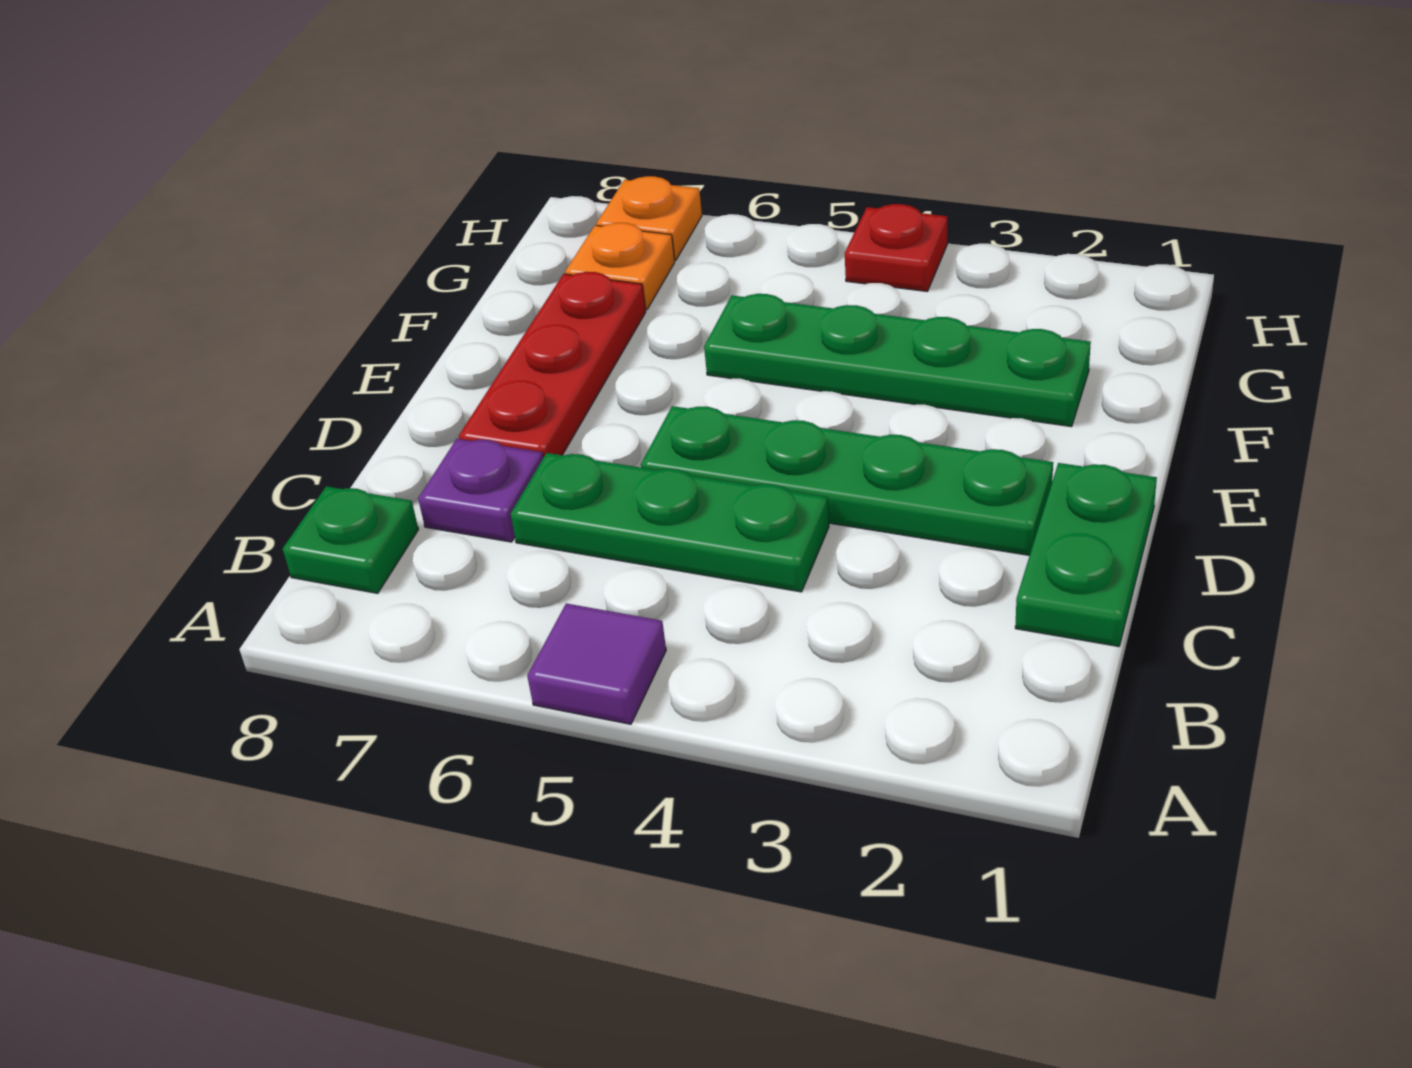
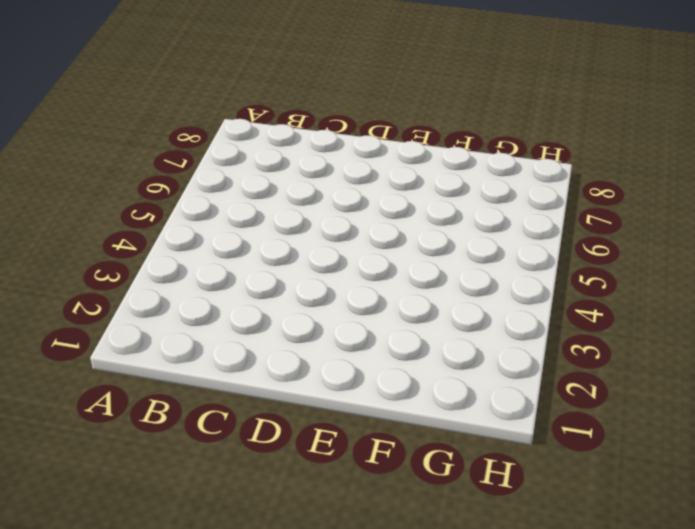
none -> purple tile A5 level 1
none -> green plate B8 level 1

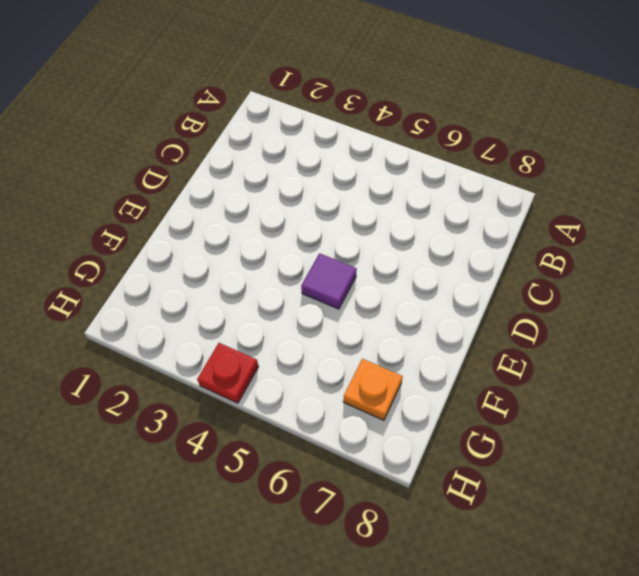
purple tile E5 level 1 -> purple tile A5 level 1
none -> green plate B8 level 1
none -> green plate C1:D1 level 1

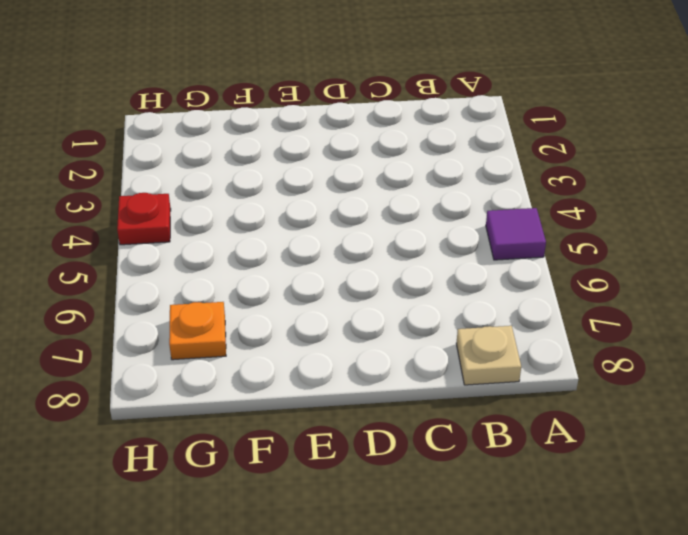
tan plate B8 level 1 -> green plate B8 level 1
none -> green plate C1:D1 level 1
none -> green plate C4:C6 level 1

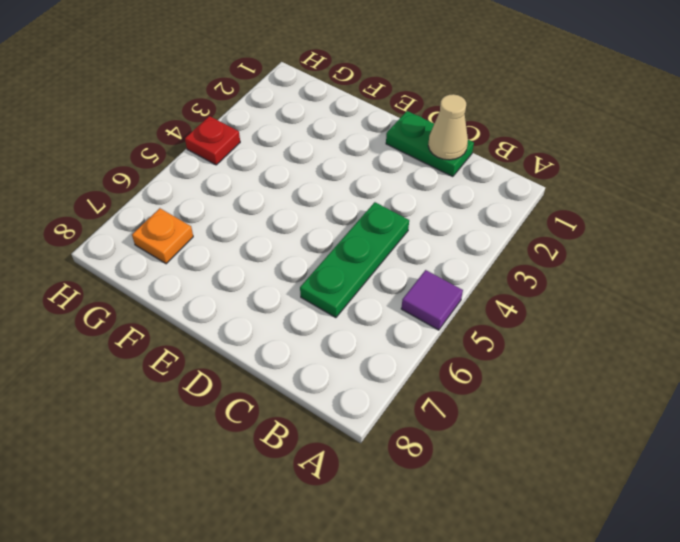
tan cone C1 level 2 -> none
none -> green plate B8 level 1
none -> purple plate C7 level 1

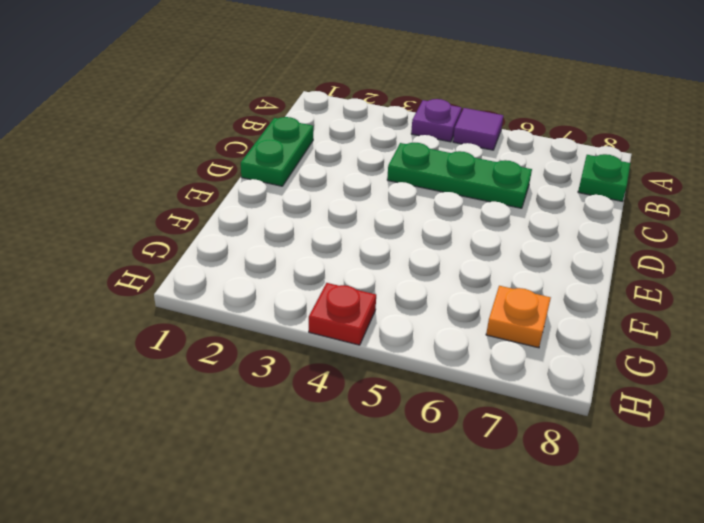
purple plate A4 level 1 -> purple plate C7 level 1
none -> green plate D2:D5 level 1
none -> red plate D7:F7 level 1

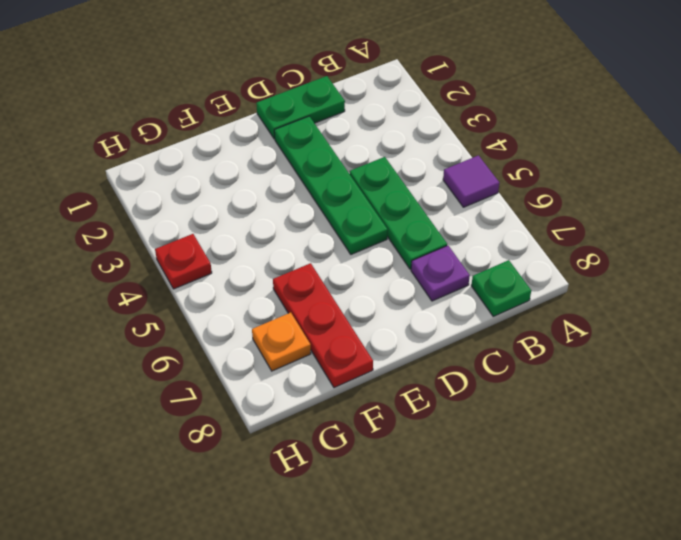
red plate F6:F8 level 1 -> red plate D7:F7 level 1
none -> green plate F2:F5 level 1
none -> orange plate H7 level 1

